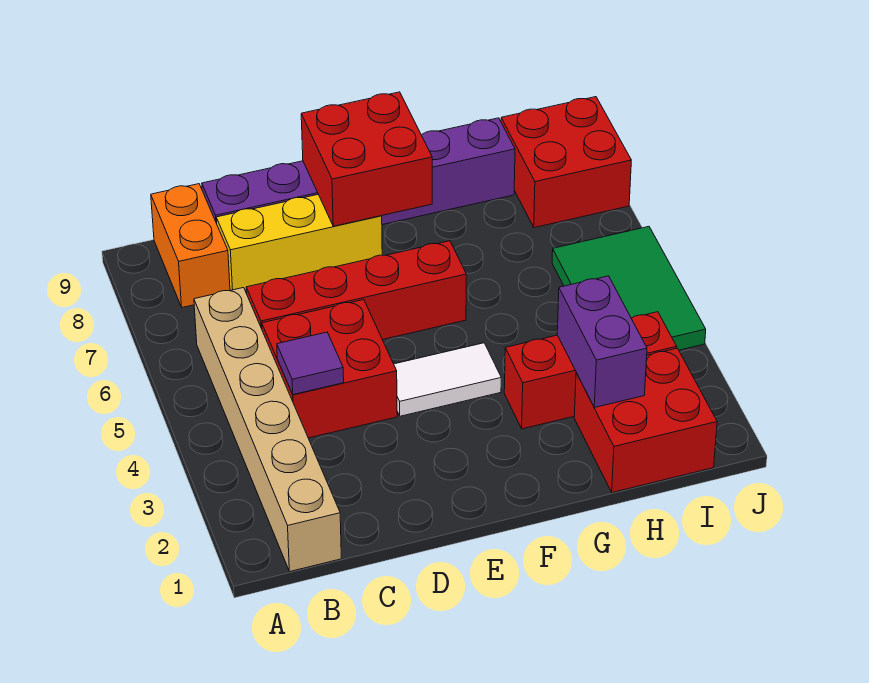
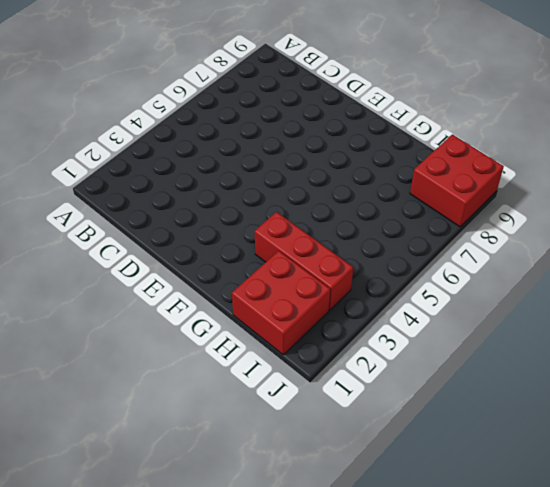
none -> tan brick B1:B6 level 1
none -> orange brick B8:B9 level 1
none -> red brick C4:D5 level 1

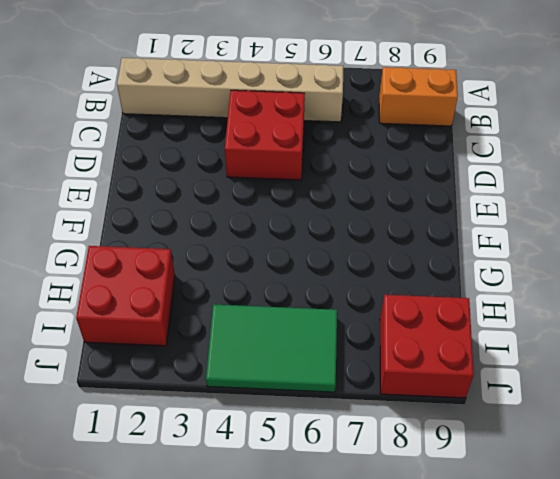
none -> red brick C6:F6 level 1
none -> yellow brick C8:E8 level 1
none -> purple brick C9:H9 level 1

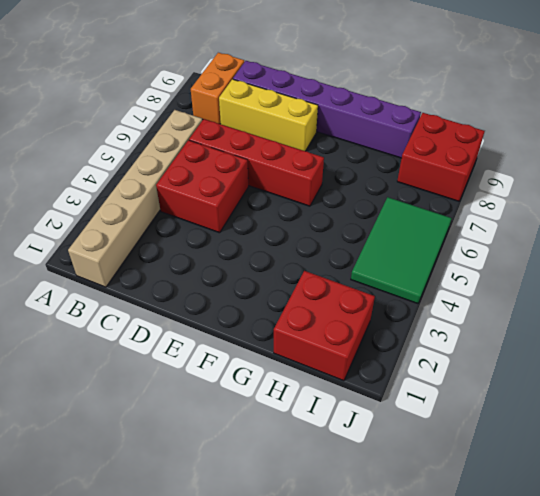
none -> white tile E4:F4 level 1
none -> red brick G3:I3 level 1
none -> purple tile C4 level 2

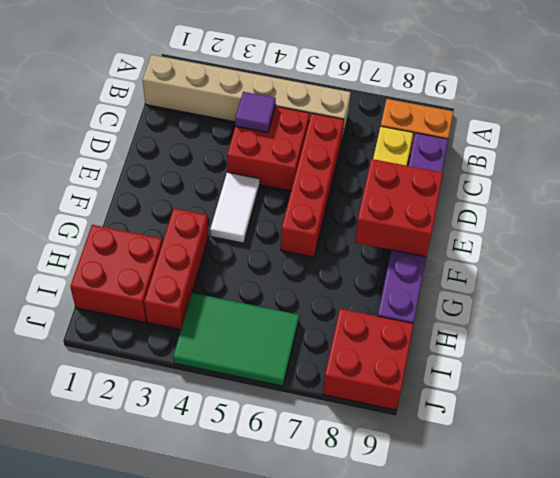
none -> purple brick H2:H3 level 2

